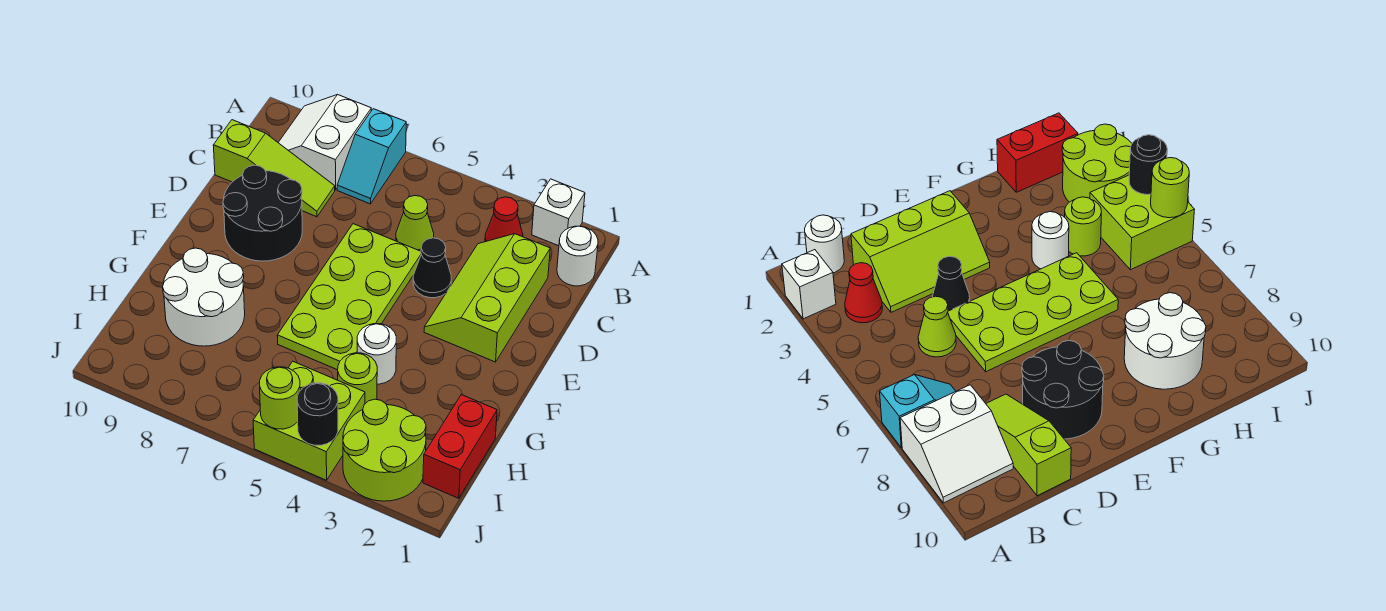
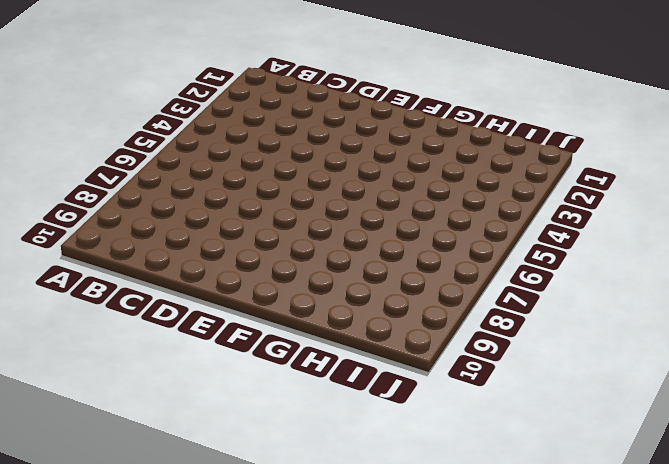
none -> white brick A2 level 1
none -> cyan slope A7:B7 level 1 top A
none -> white slope A8:B9 level 1 top 8

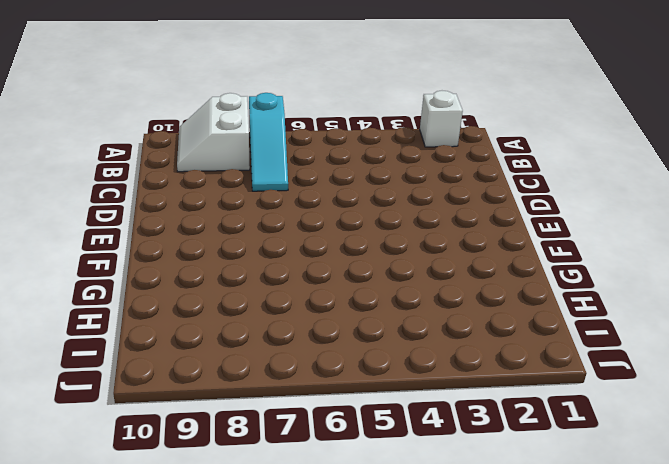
cyan slope A7:C7 level 1 top A -> cyan slope A7:B7 level 1 top A
none -> white round brick B1 level 1
none -> red cone B3 level 1
none -> lime slope C2:E3 level 1 top 2

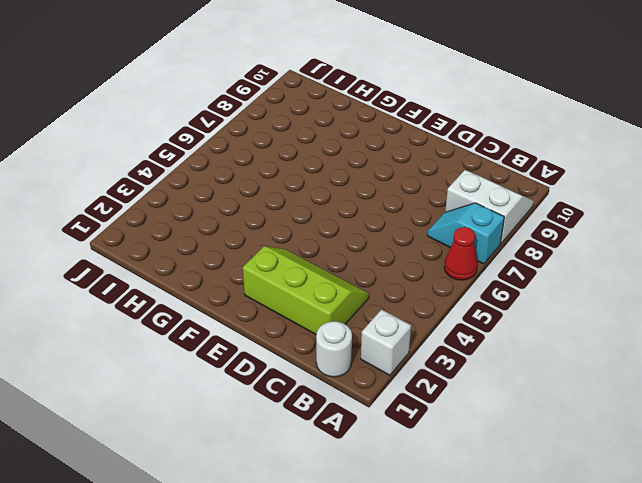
red cone A6 level 1 -> red cone B3 level 1
none -> lime cone C5 level 1
none -> lime slope C8:C10 level 1 top 10
none -> black cone D4 level 1

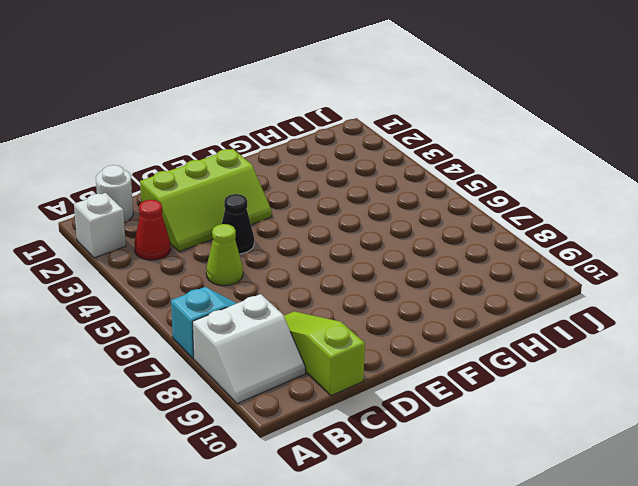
none -> lime plate D5:G6 level 1
none -> black round brick D8:E9 level 1
none -> white round brick G4 level 1

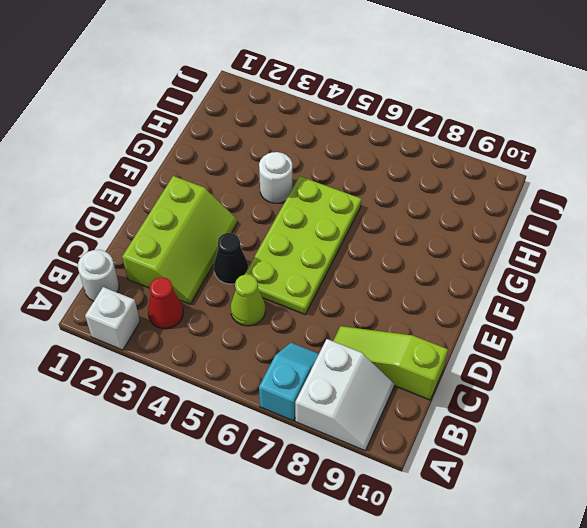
none -> black round brick D8:E9 level 1
none -> white round brick G8:H9 level 1
none -> red brick H1:I1 level 1

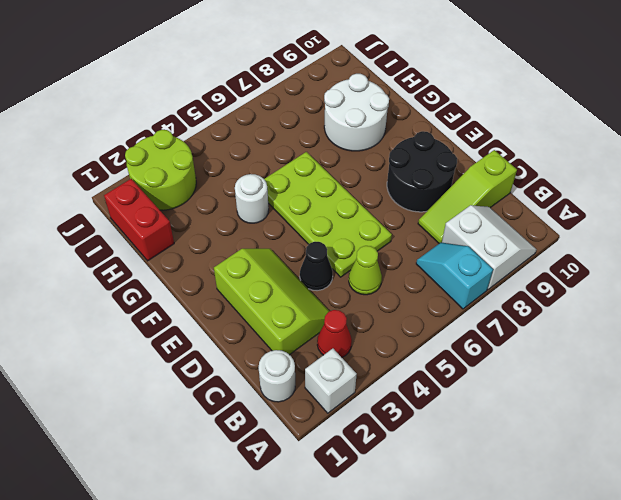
none -> lime round brick H4 level 1
none -> lime brick I4:J5 level 1
none -> black round brick J4 level 2

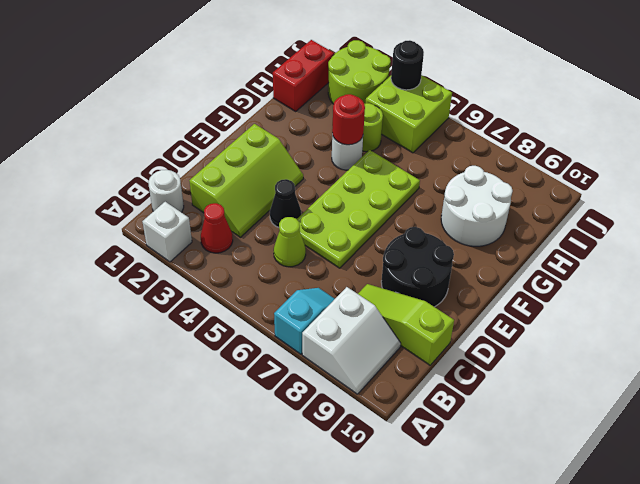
red round brick G4 level 2 -> none
none -> lime round brick J5 level 2

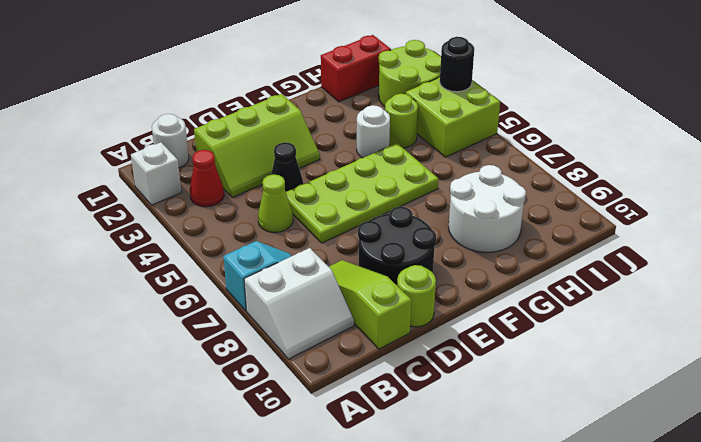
lime round brick D10 level 1 -> lime round brick J5 level 2

